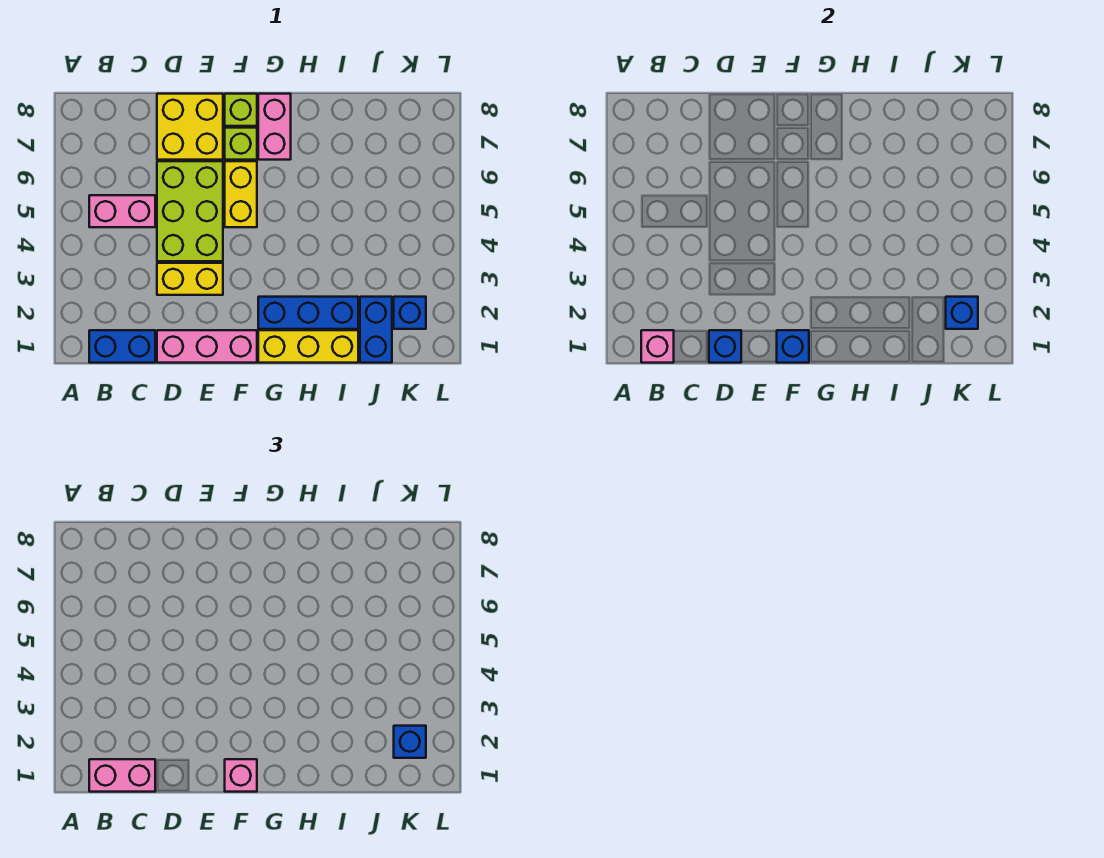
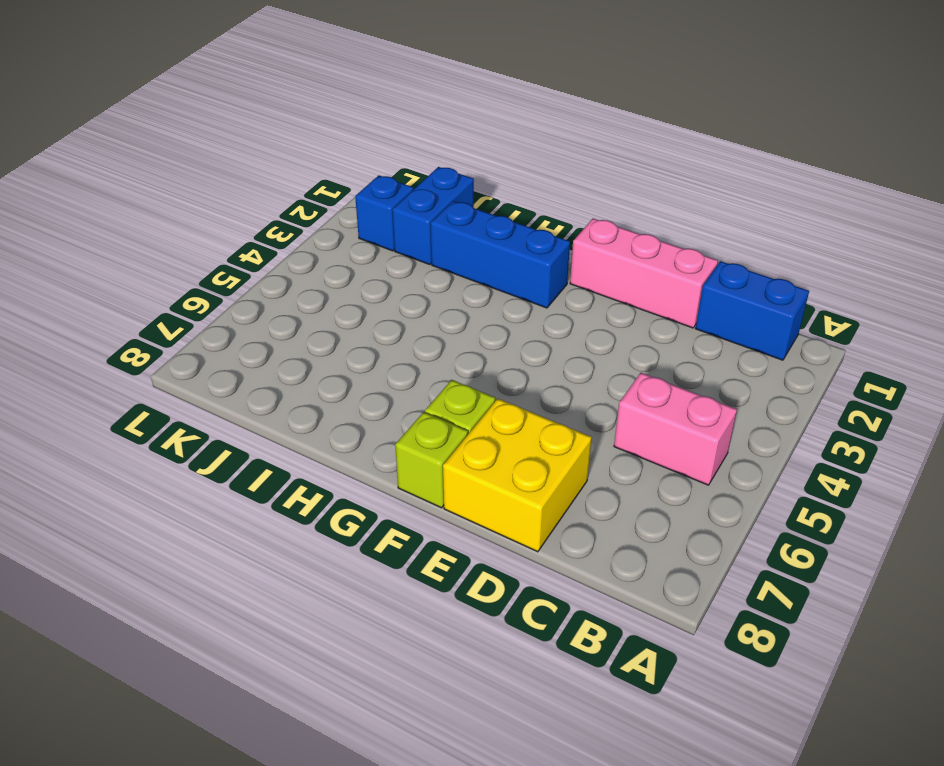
none -> yellow brick D3:E3 level 1
none -> lime brick D4:E6 level 1
none -> yellow brick F5:F6 level 1

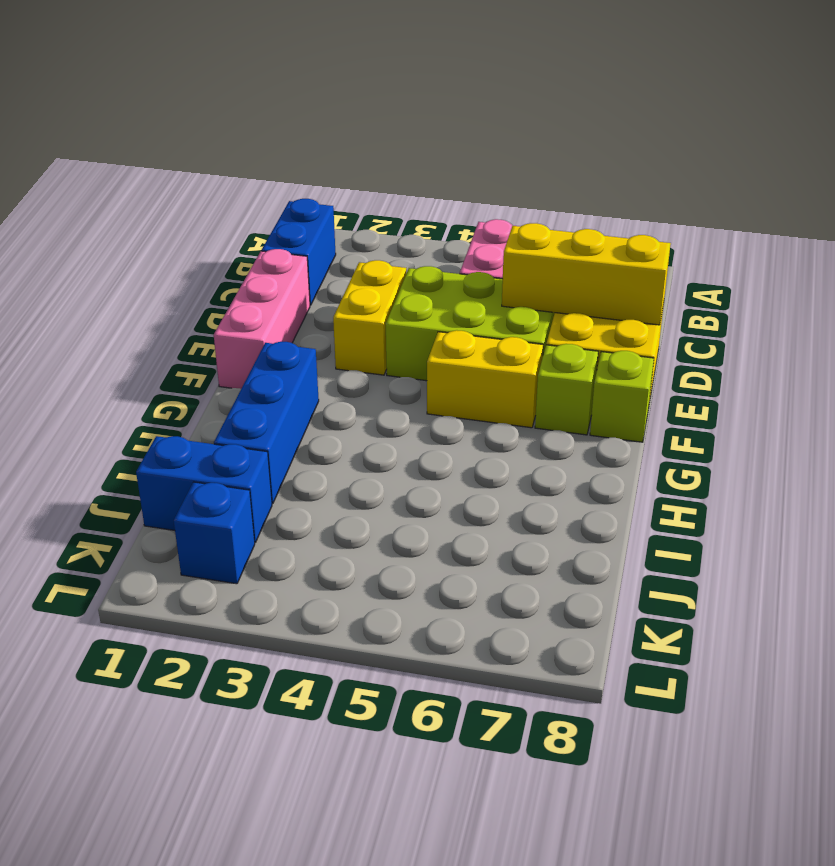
yellow brick D6:D8 level 2 -> yellow brick G1:I1 level 1
none -> pink brick G7:G8 level 1
none -> pink brick B1 level 2
none -> blue brick D1 level 2

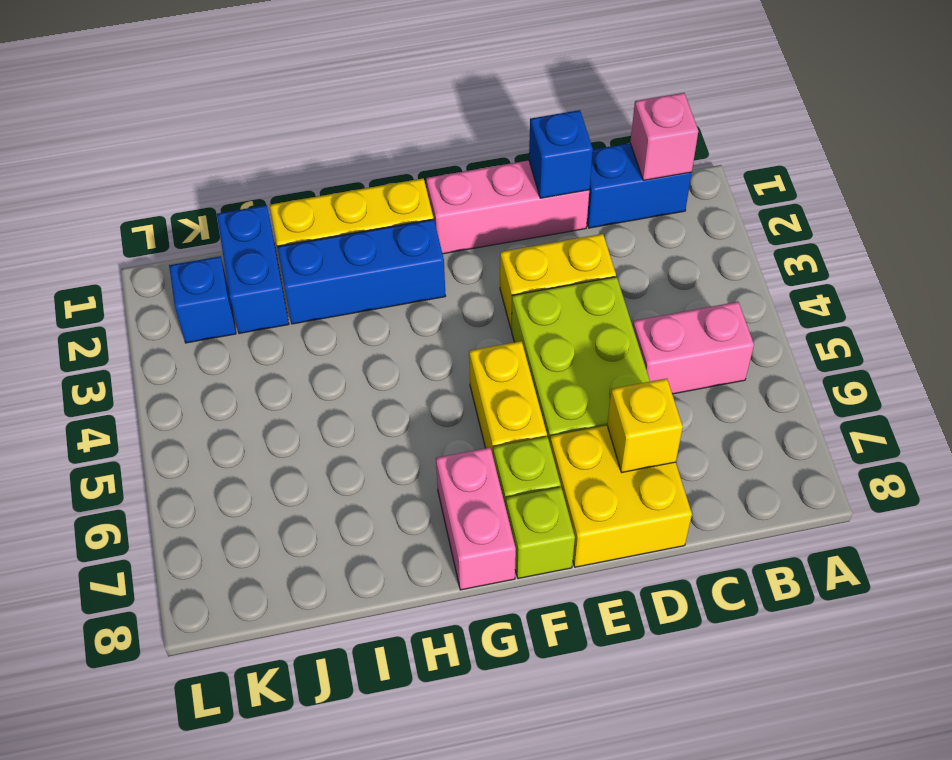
yellow brick D7 level 2 -> none
none -> blue brick F1 level 2
none -> blue brick K2 level 2
none -> pink brick B1:C1 level 3

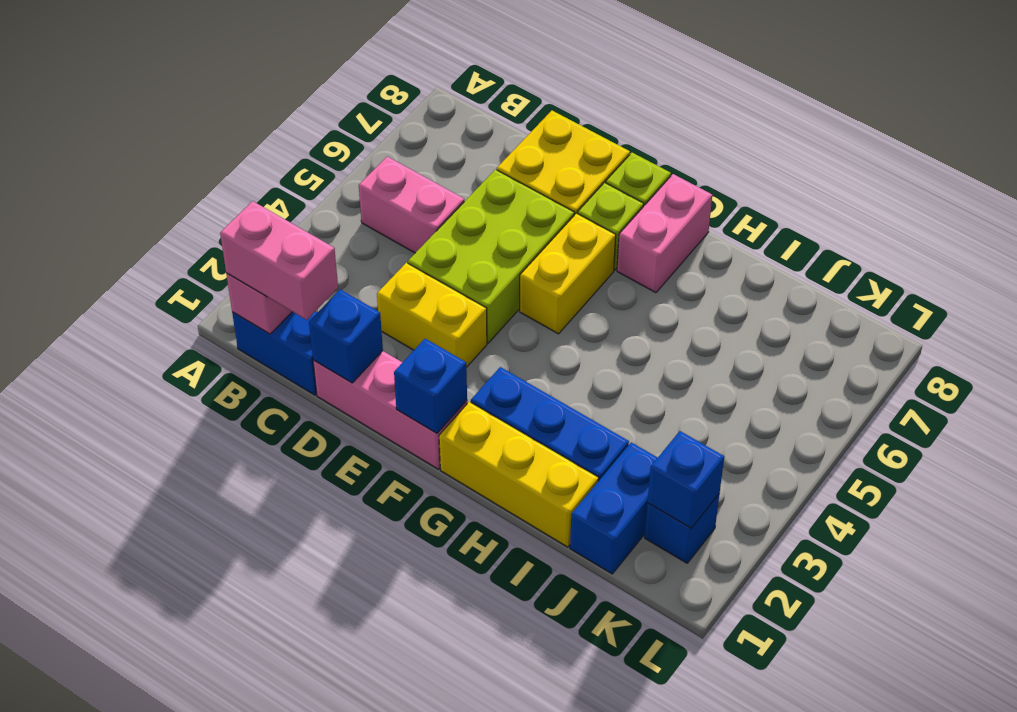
none -> pink brick F1 level 3
none -> blue brick K2 level 3

